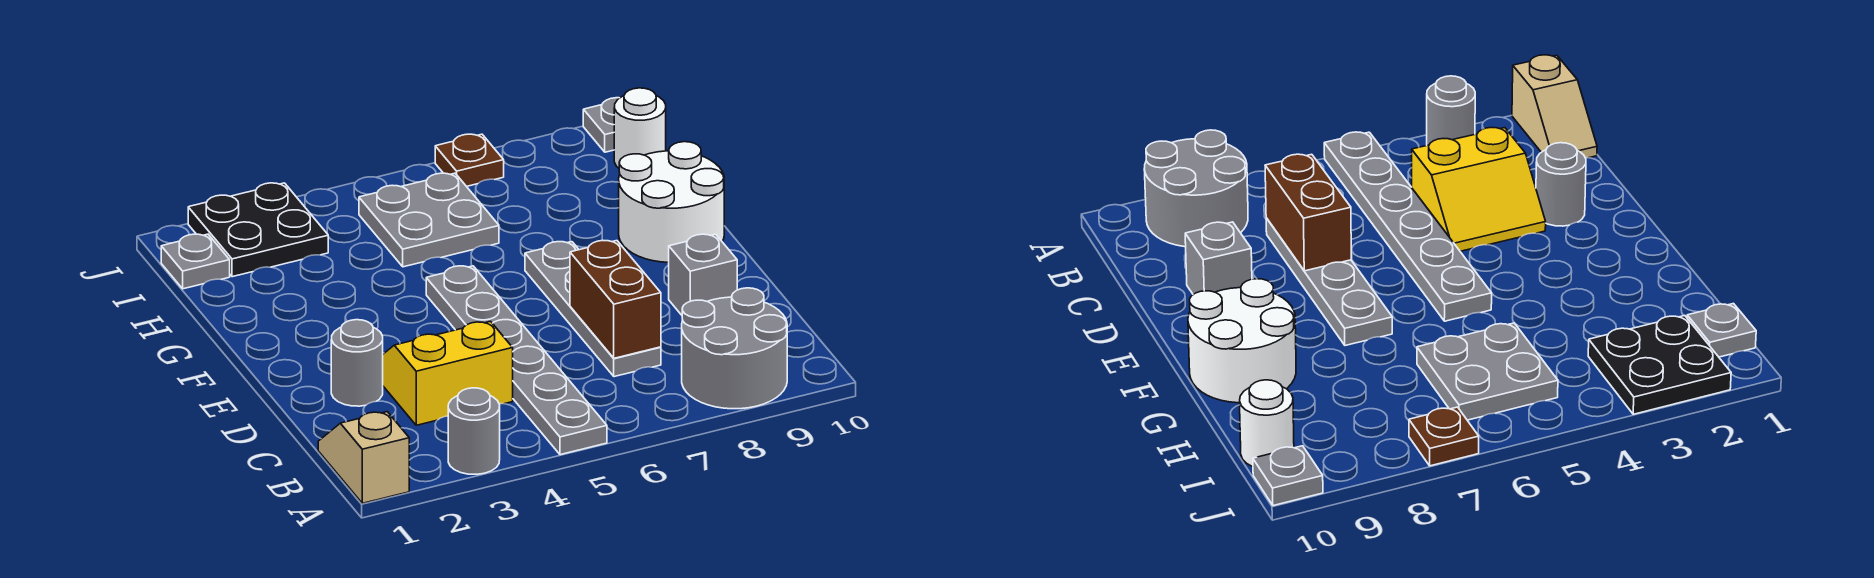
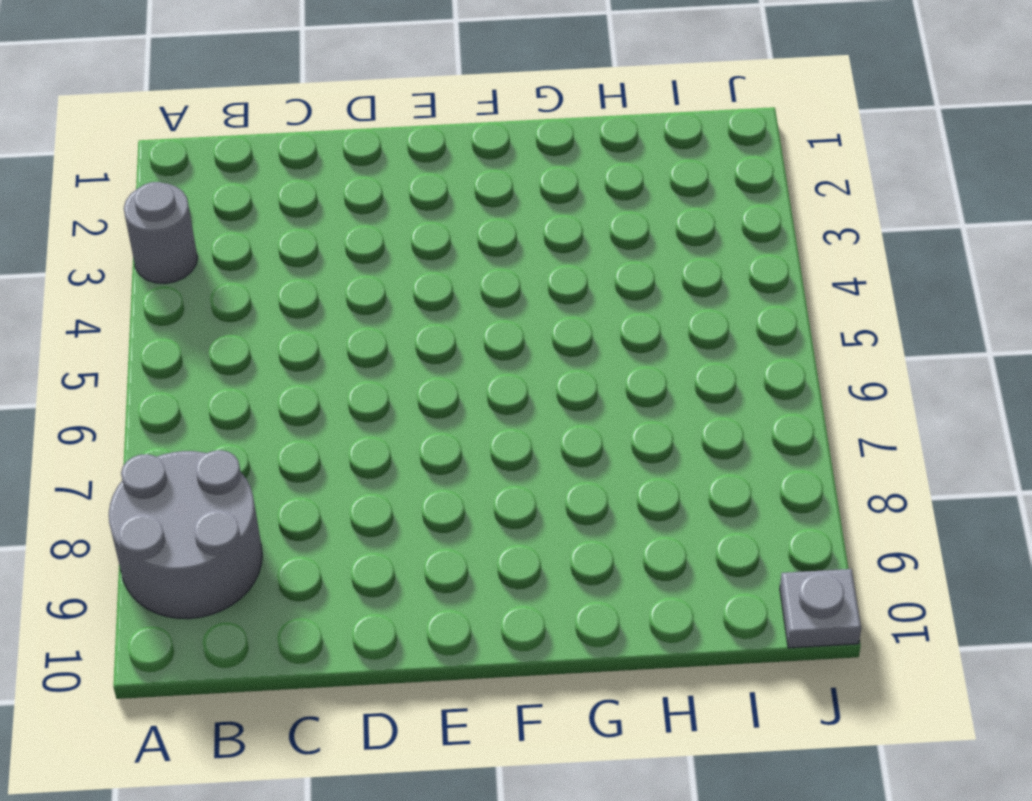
none -> tan slope A1:B1 level 1 top A
none -> grey plate A5:F5 level 1
none -> yellow slope C3:D4 level 1 top C

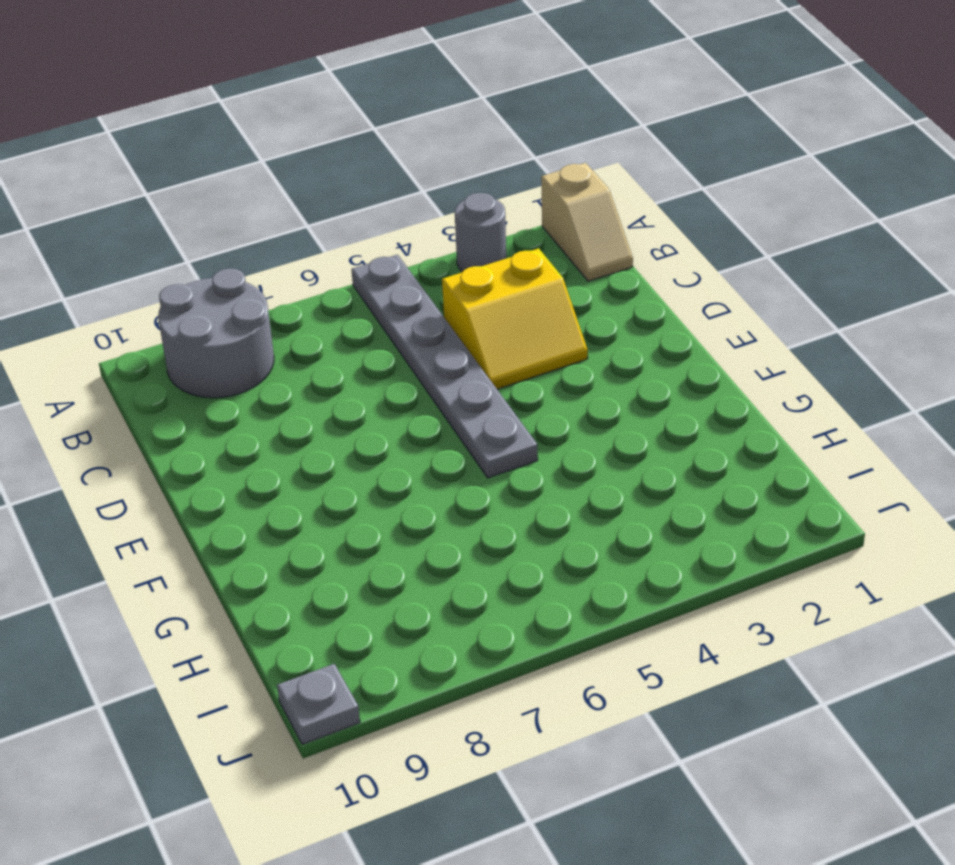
none -> grey plate C7:F7 level 1
none -> grey round brick D2 level 1
none -> grey brick D9 level 1

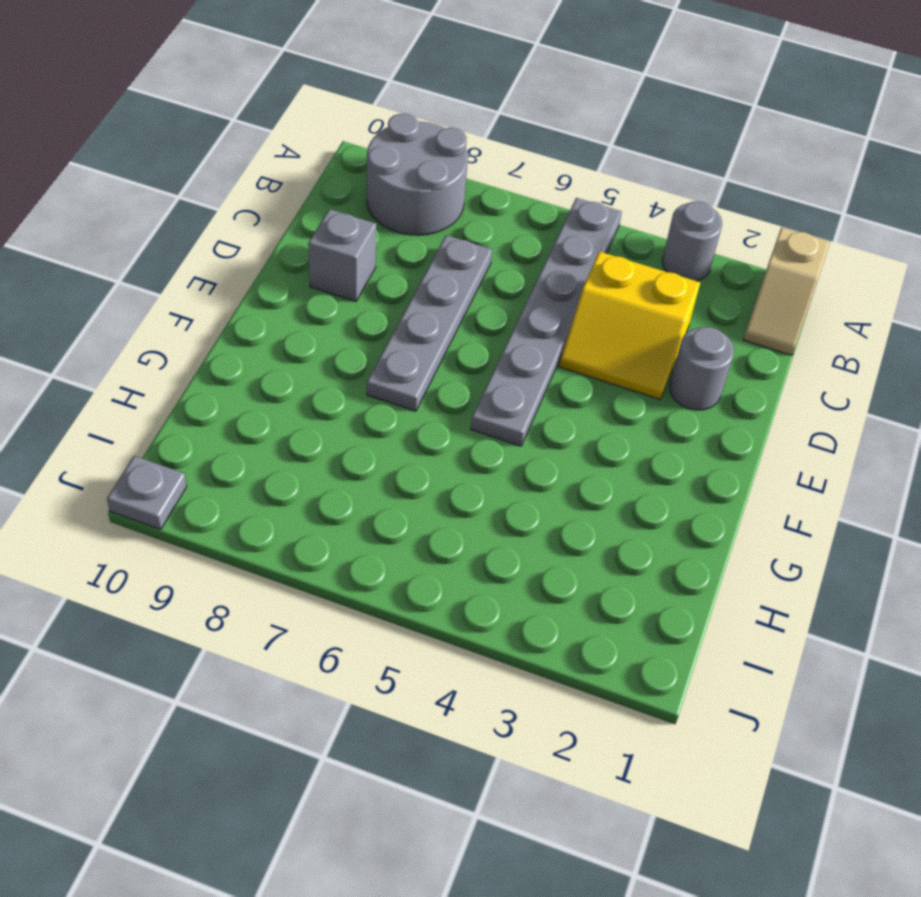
none -> white round brick F9:G10 level 1
none -> grey plate H5:I6 level 1
none -> grey plate I1 level 1

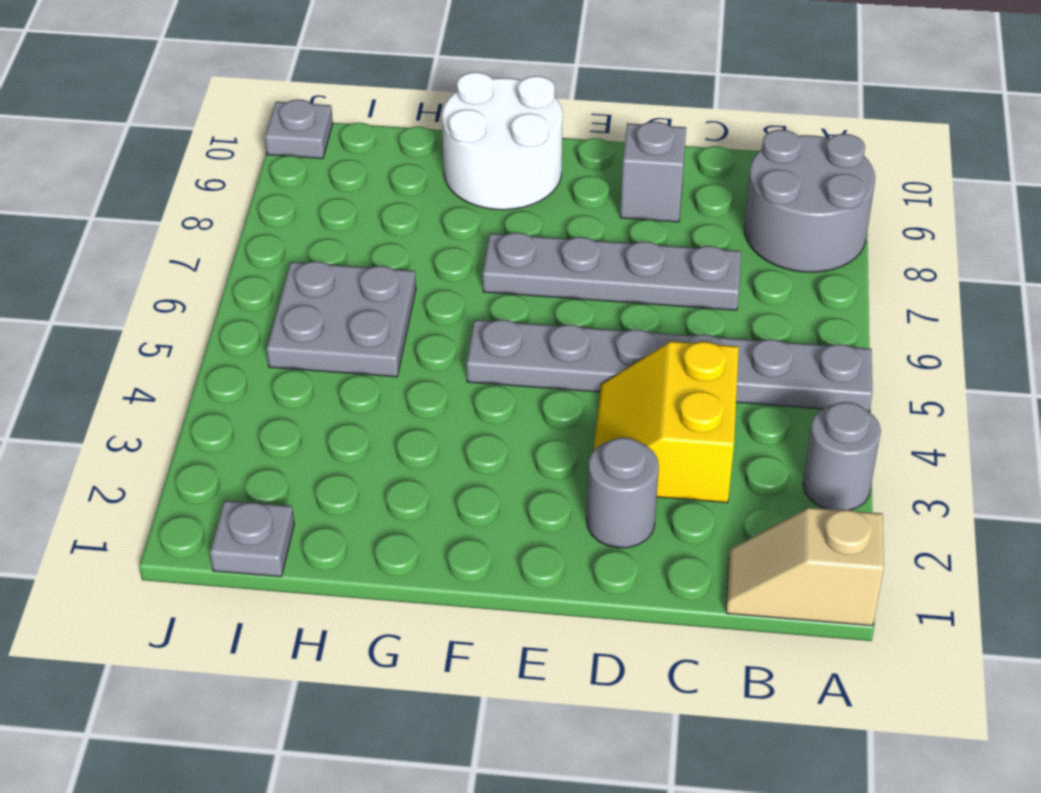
none -> black plate I2:J3 level 1
none -> white round brick I10 level 1
none -> brown plate J7 level 1

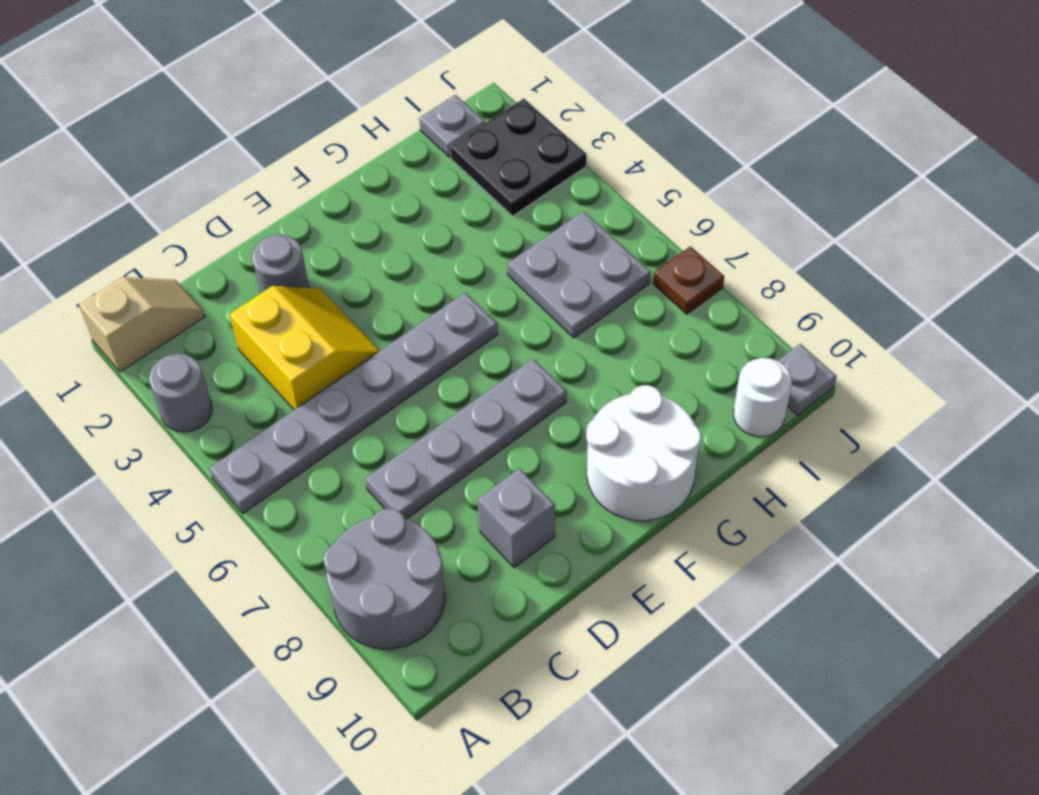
none -> brown brick C7:D7 level 2

